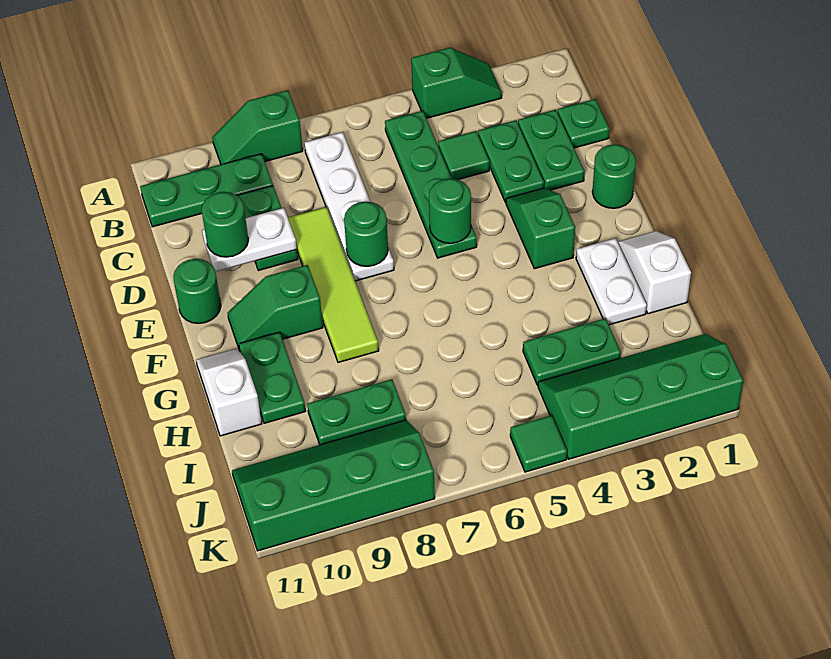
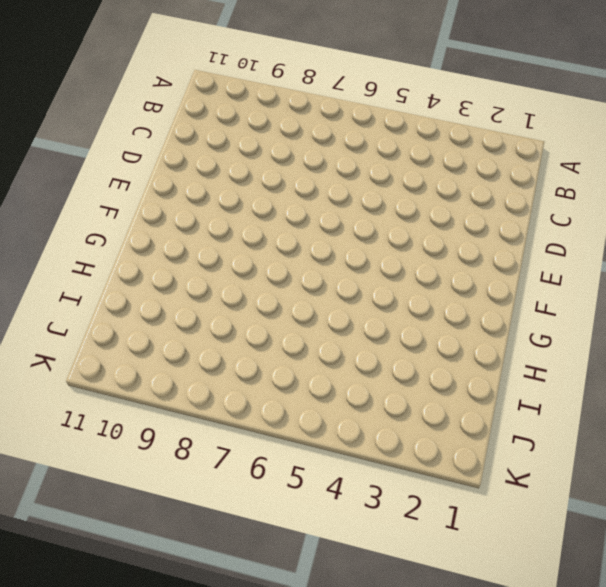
none -> green slope A3:A4 level 1 top 4
none -> green slope A8:A9 level 1 top 8
none -> green plate B5:E5 level 1

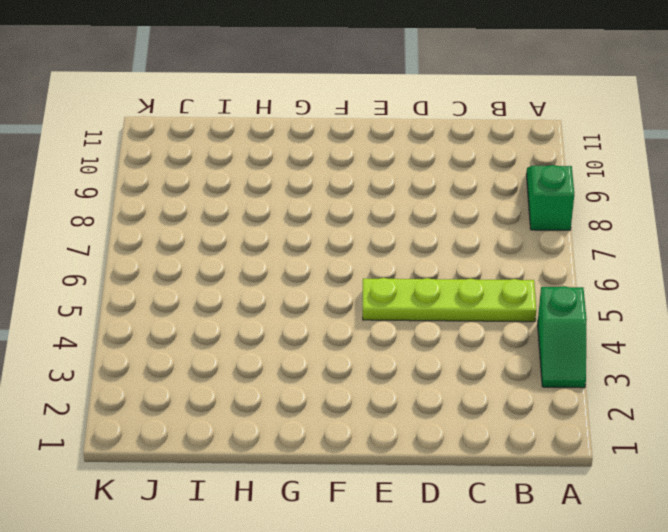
lime plate B5:E5 level 1 -> green plate B5:E5 level 1
none -> white plate B7:E7 level 1
none -> green plate B9:B11 level 1
none -> green plate C1 level 1

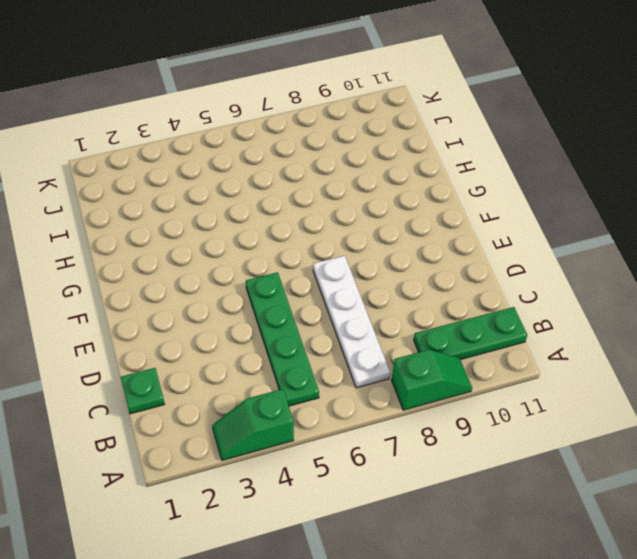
none -> green plate C2:D2 level 1
none -> green plate C3:D3 level 1
none -> green tile C4 level 1

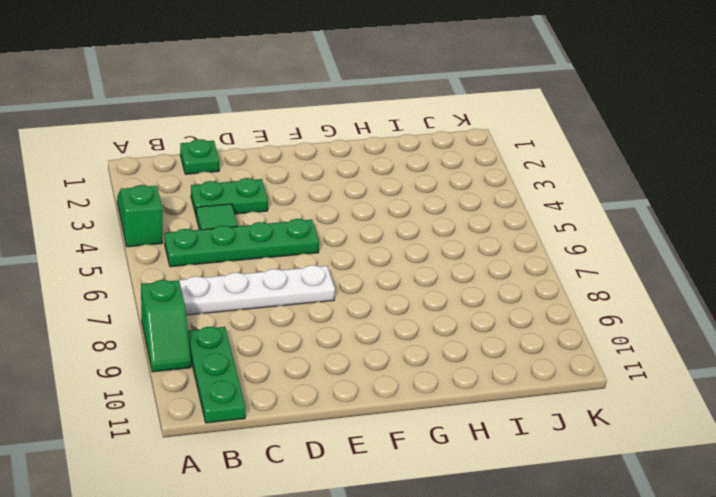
none -> green plate C2:D2 level 1
none -> green plate C9:D9 level 1
none -> lime tile D8:G8 level 1

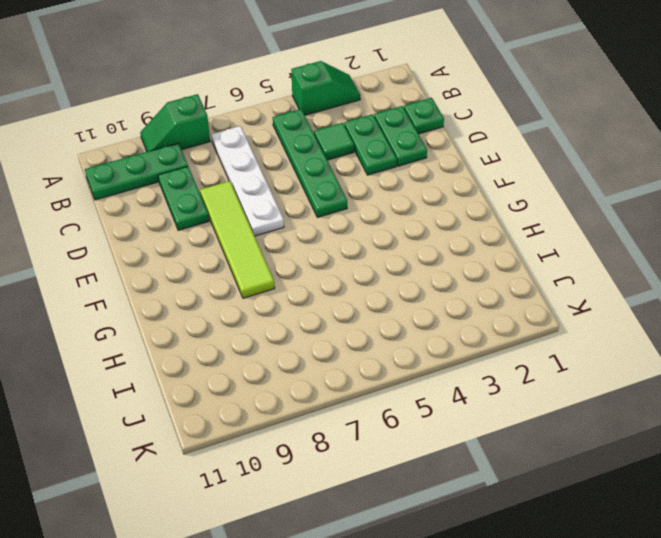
none -> green round brick E1 level 1
none -> green slope E3:F3 level 1 top F
none -> green round brick E11 level 1

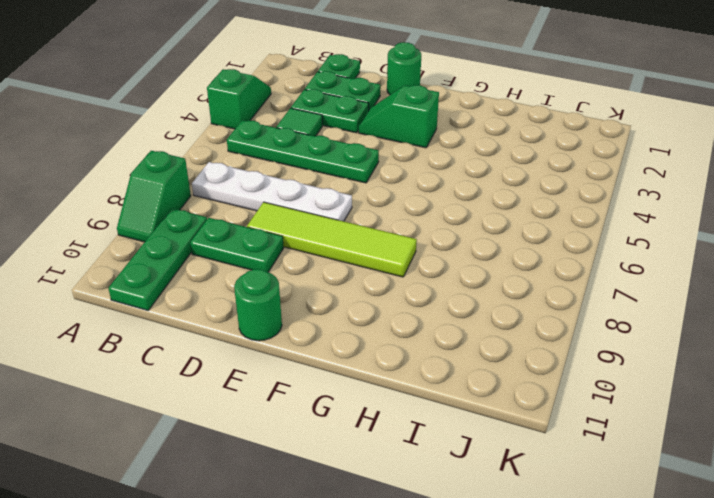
none -> green slope F9:F10 level 1 top 9
none -> white slope G1:H1 level 1 top H
none -> white plate G2:H2 level 1

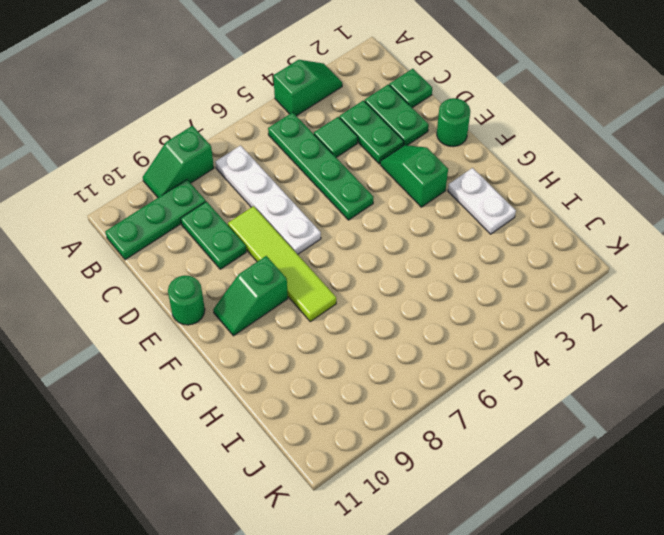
none -> white slope G1:H1 level 1 top H
none -> green plate G10:H10 level 1
none -> white slope G11:H11 level 1 top H

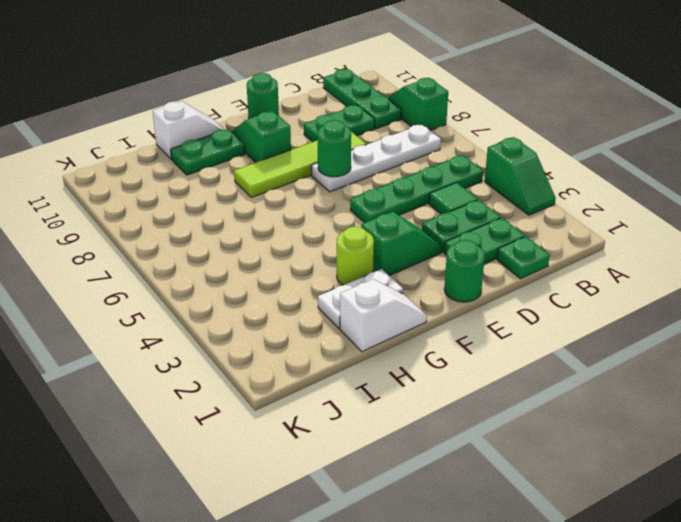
lime round brick G3 level 1 -> none
none -> green plate I3:I4 level 1
none -> green plate I8:I9 level 1
none -> green slope J1:K4 level 1 top K

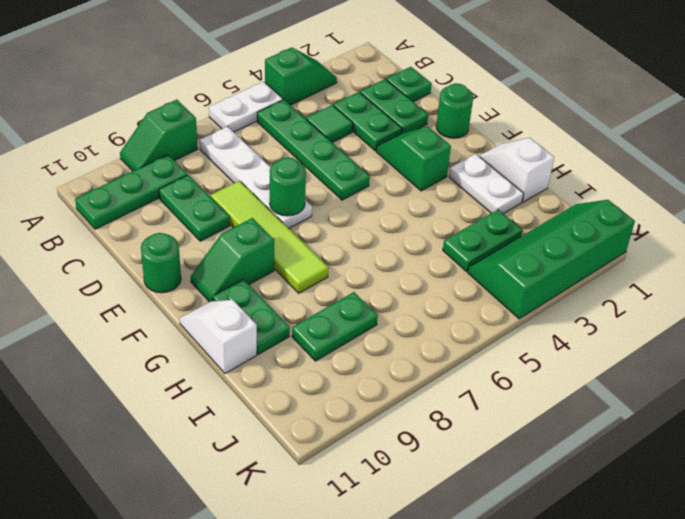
white plate A5:A6 level 1 -> white plate D9:D10 level 2
none -> green slope J8:K11 level 1 top K
none -> green tile K5 level 1
none -> green round brick E5 level 2

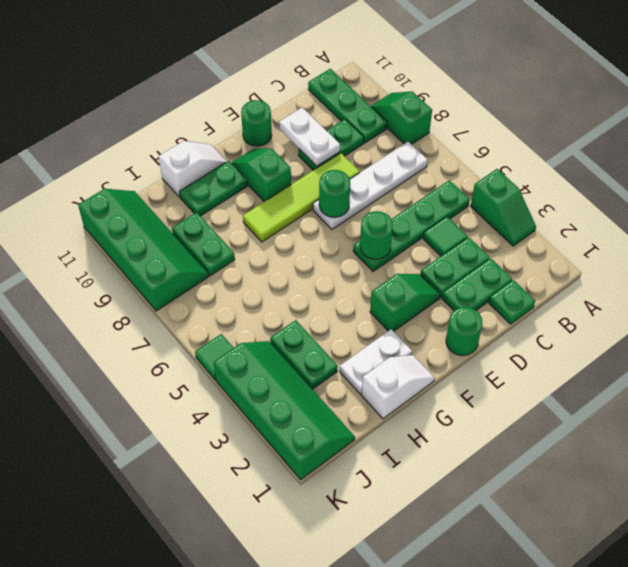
none -> green round brick D10 level 3

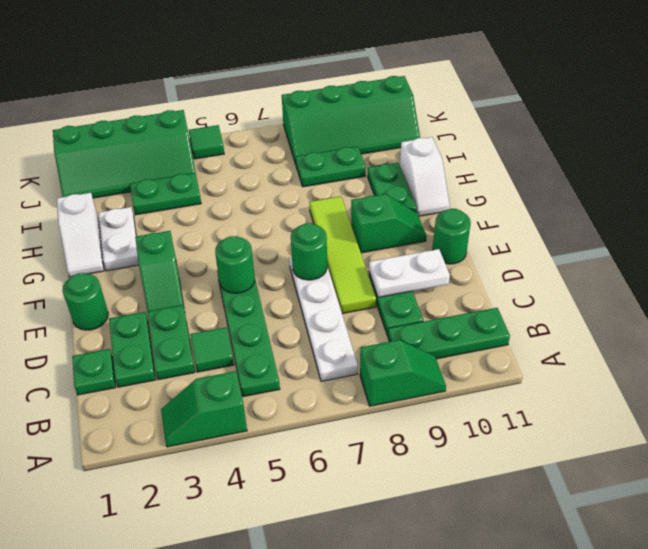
none -> green round brick D10 level 3

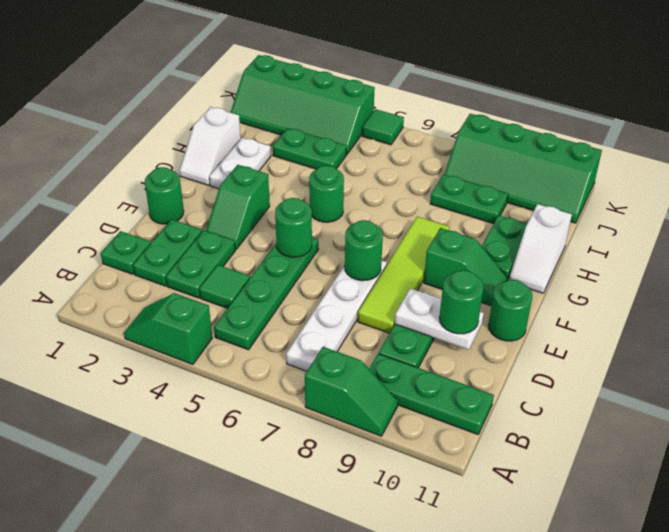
green round brick G5 level 1 -> none

